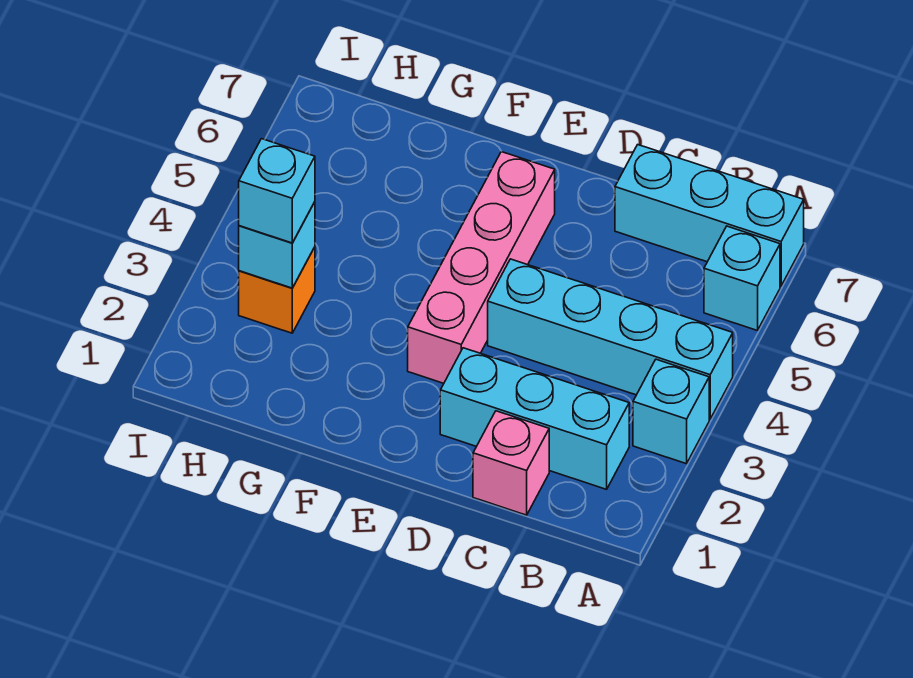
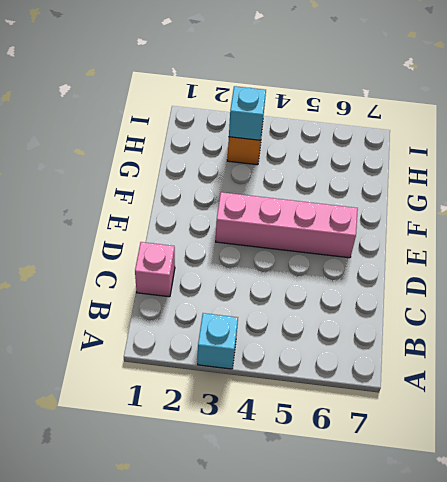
none -> cyan brick A4:D4 level 1
none -> cyan brick A6 level 1

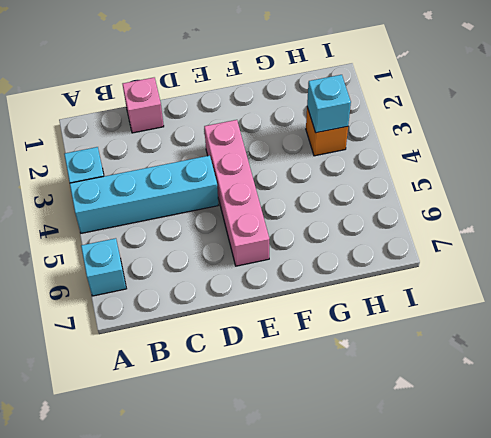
none -> cyan brick A7:C7 level 1
none -> cyan brick B2:D2 level 1

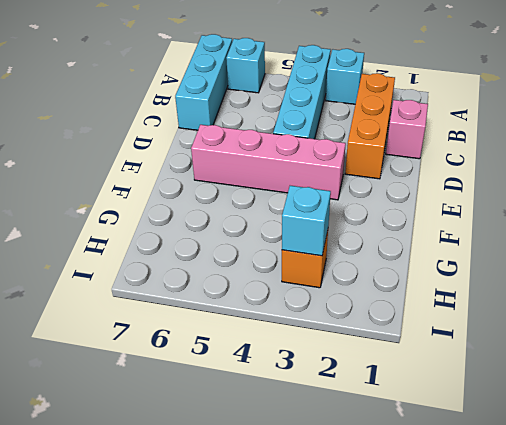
orange brick B2:D2 level 1 -> cyan brick B2:D2 level 1
none -> cyan brick H3 level 3

